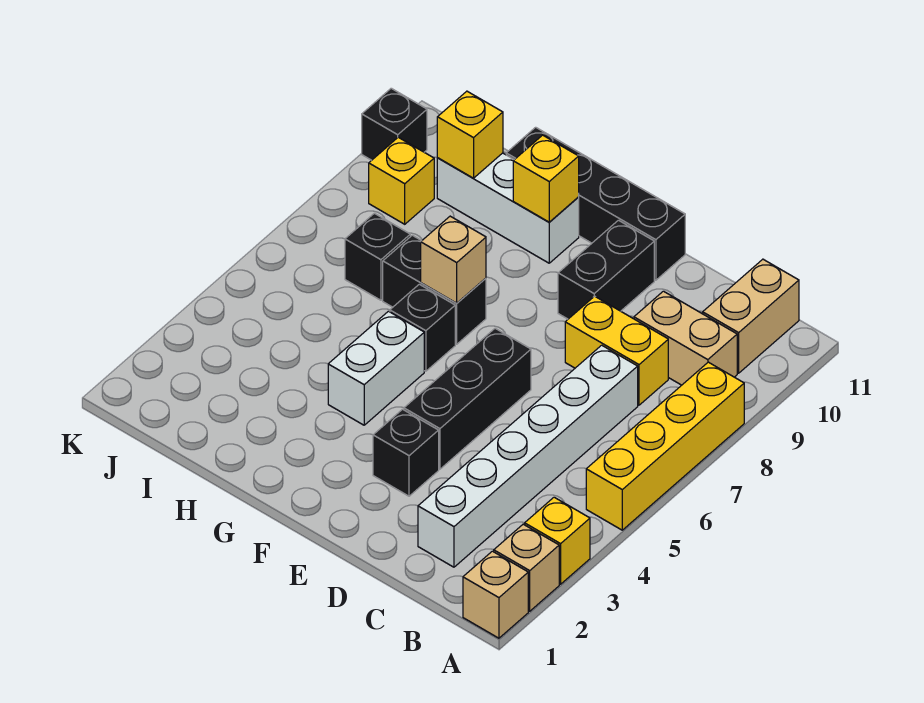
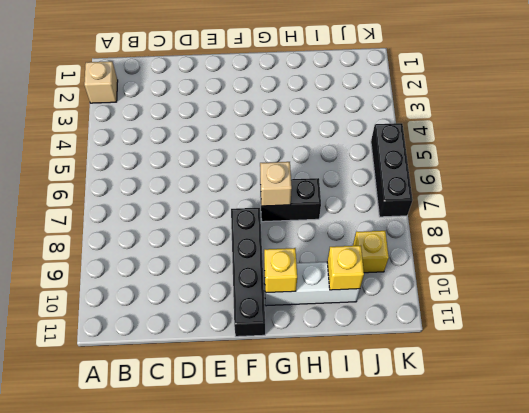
black brick F8:F11 level 1 -> black brick E11:H11 level 1
black brick K5:K7 level 1 -> black brick E4:E6 level 1
none -> tan brick A1 level 1
none -> yellow brick A3 level 1
none -> yellow brick A5:A8 level 1

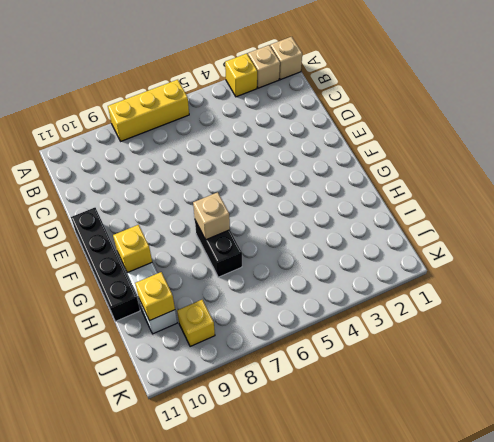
yellow brick A6:A8 level 1 -> yellow brick A5:A8 level 1
none -> tan brick B9:C9 level 1
none -> tan brick B10:B11 level 1
none -> white brick C2:C7 level 1

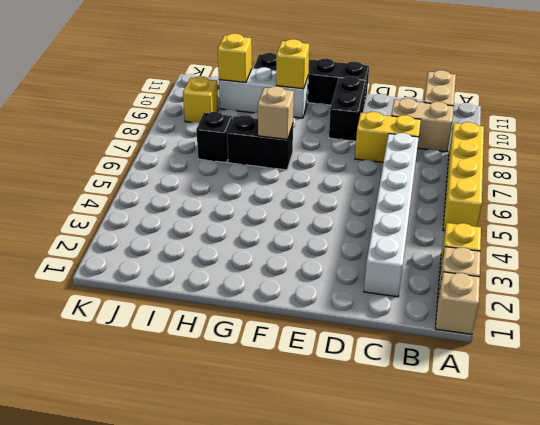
none -> black brick E3 level 1
none -> black brick E4:E6 level 1
none -> white brick G4:G5 level 1

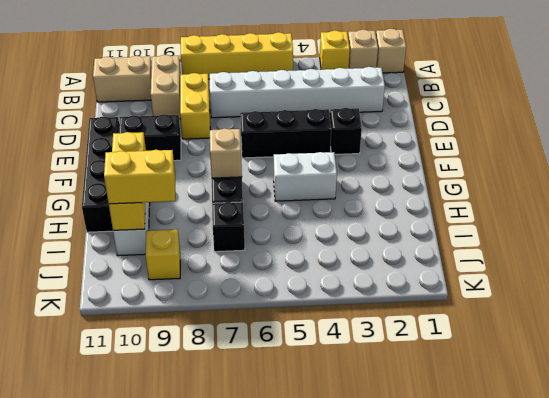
yellow brick I9:I10 level 3 -> none
none -> black brick G6 level 1
none -> black brick K10 level 1

